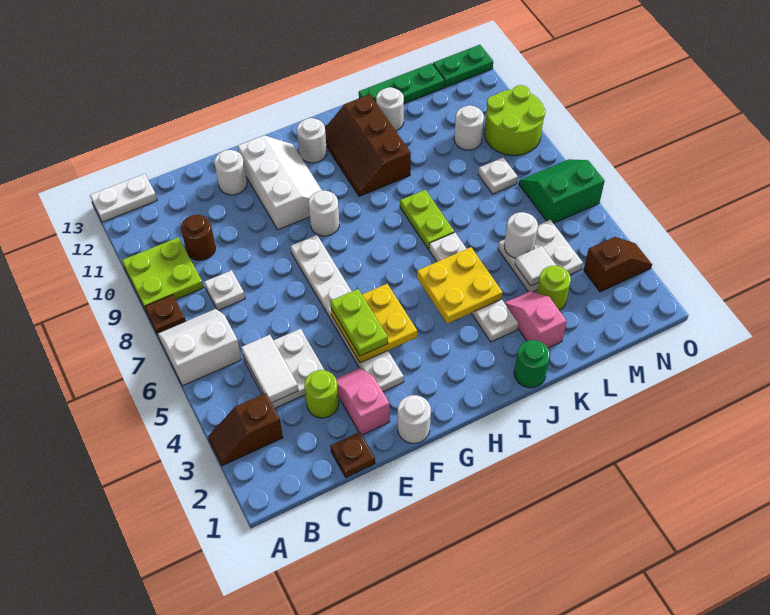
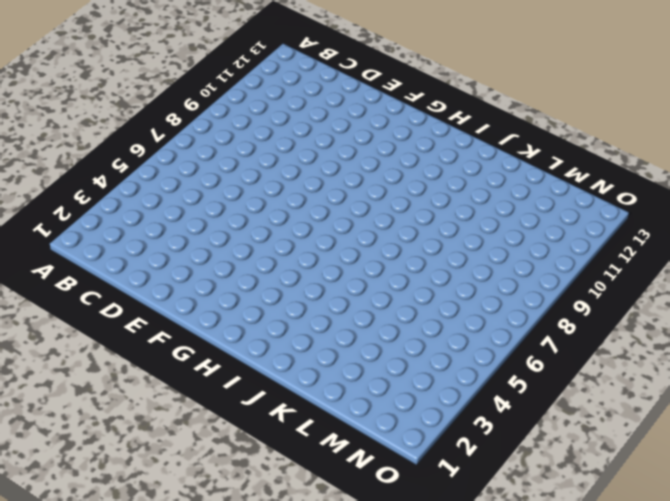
none -> brown slope A3:B3 level 1 top B
none -> white slope A6:B7 level 1 top 6
none -> brown plate A8 level 1
none -> lime plate A9:B10 level 1

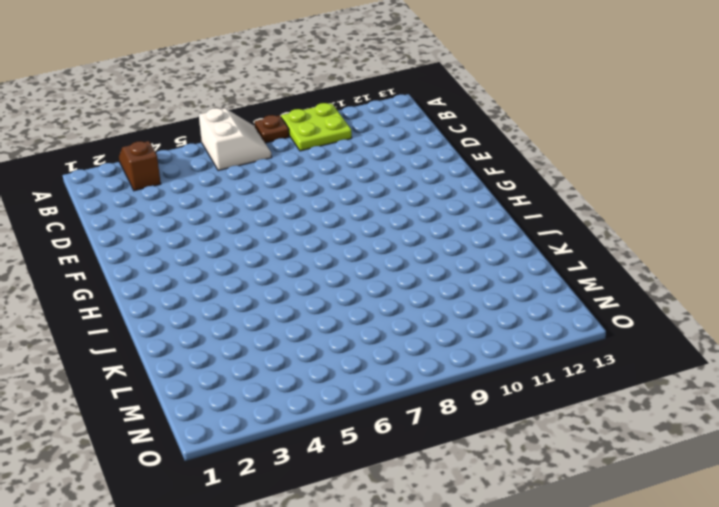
none -> white plate A13:B13 level 1
none -> white plate C4:D5 level 1
none -> white plate C8 level 1
none -> brown round brick C10 level 1

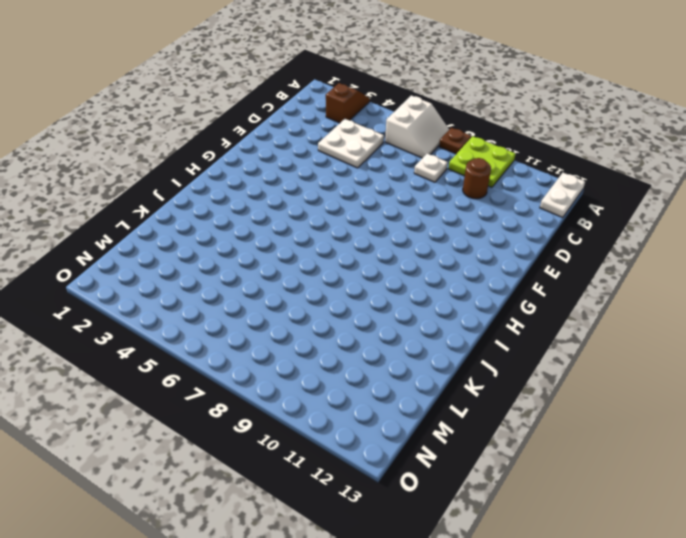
none -> brown plate D1 level 1
none -> lime round brick D3 level 1
none -> pink slope E2:E3 level 1 top 2
none -> white round brick E12 level 1

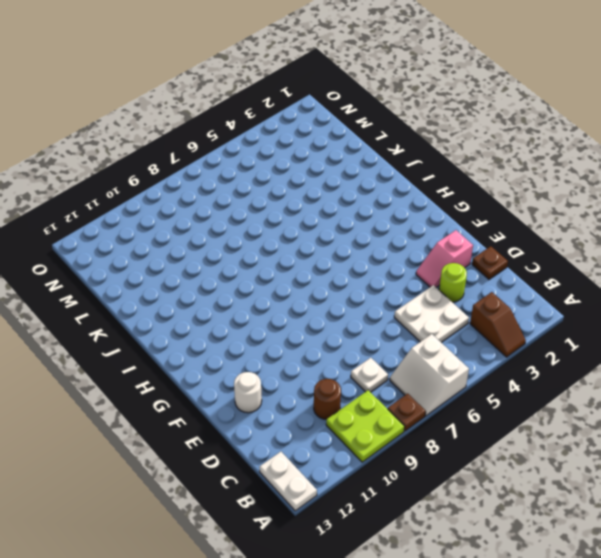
none -> white round brick F1 level 1
none -> white plate F3:F8 level 1
none -> white slope F10:G12 level 1 top F
none -> white round brick G9 level 1

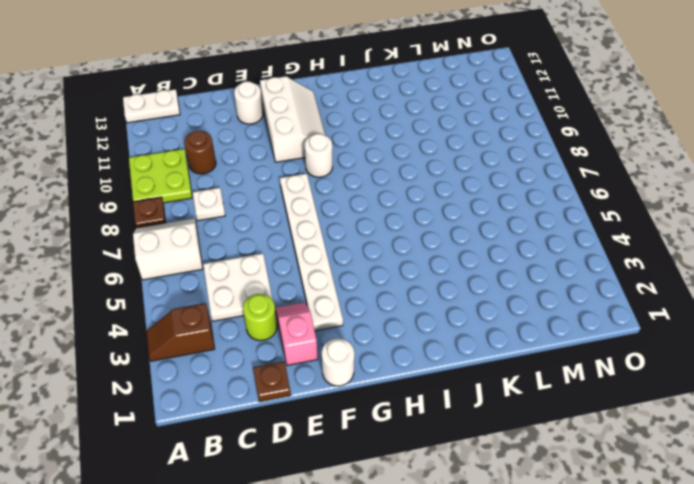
none -> white round brick H12 level 1
none -> brown slope I10:J12 level 1 top J
none -> green round brick J1 level 1
none -> white plate J3:J6 level 1

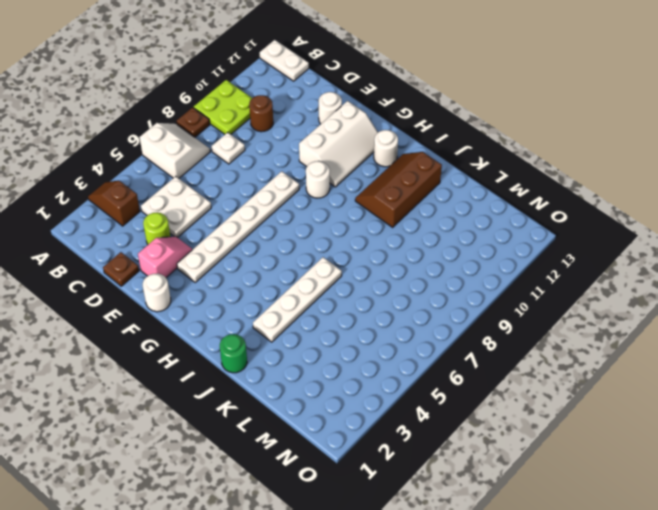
none -> lime plate J7:J8 level 1
none -> pink slope K2:K3 level 1 top 2
none -> white round brick K12 level 1
none -> green plate K13:M13 level 1

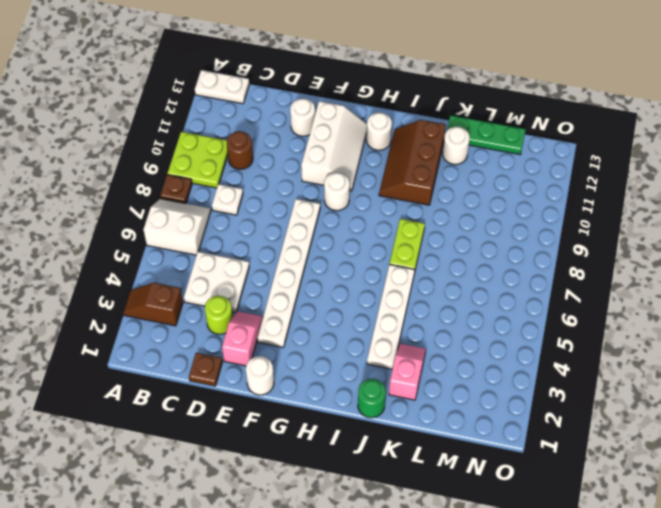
none -> lime round brick L3 level 1
none -> white plate L4:M5 level 1
none -> white plate M8 level 1
none -> white round brick M10 level 1

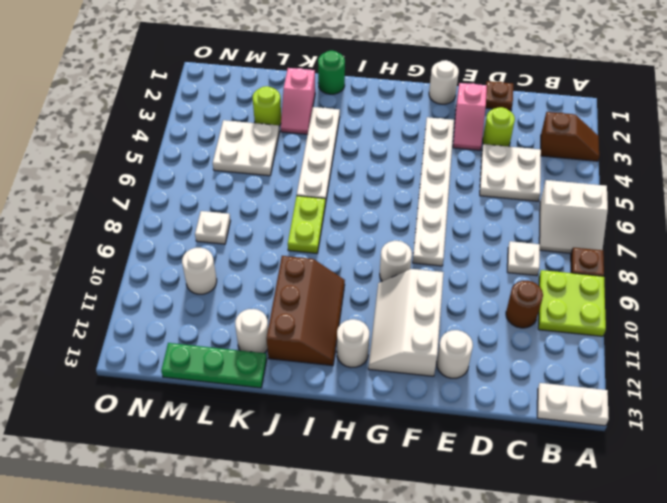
none -> brown slope N3:O3 level 1 top N
none -> green slope N6:O7 level 1 top 6
none -> lime round brick N9:O10 level 1
none -> green plate N13:O13 level 1

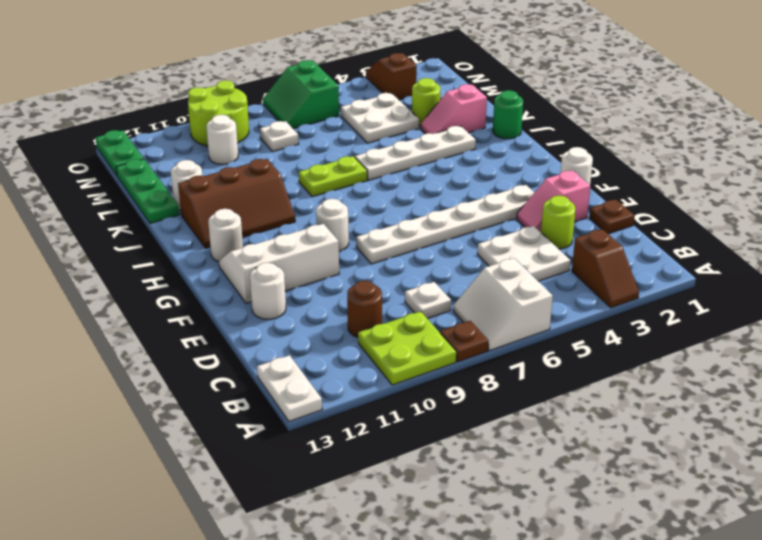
none -> white tile C4:C5 level 2
none -> yellow plate F4:G5 level 2
none -> yellow plate I4:J5 level 2
none -> white tile L4 level 2

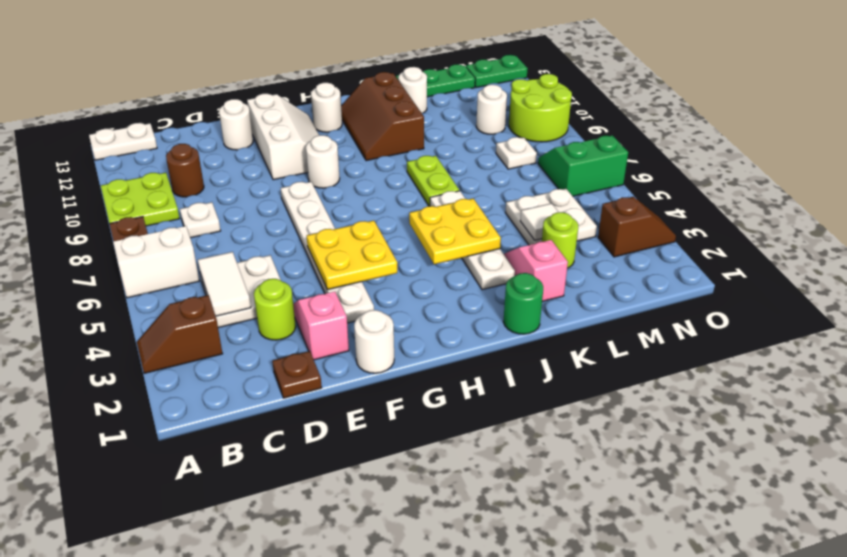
none -> white round brick L5 level 2
none -> lime plate F4:F5 level 3

